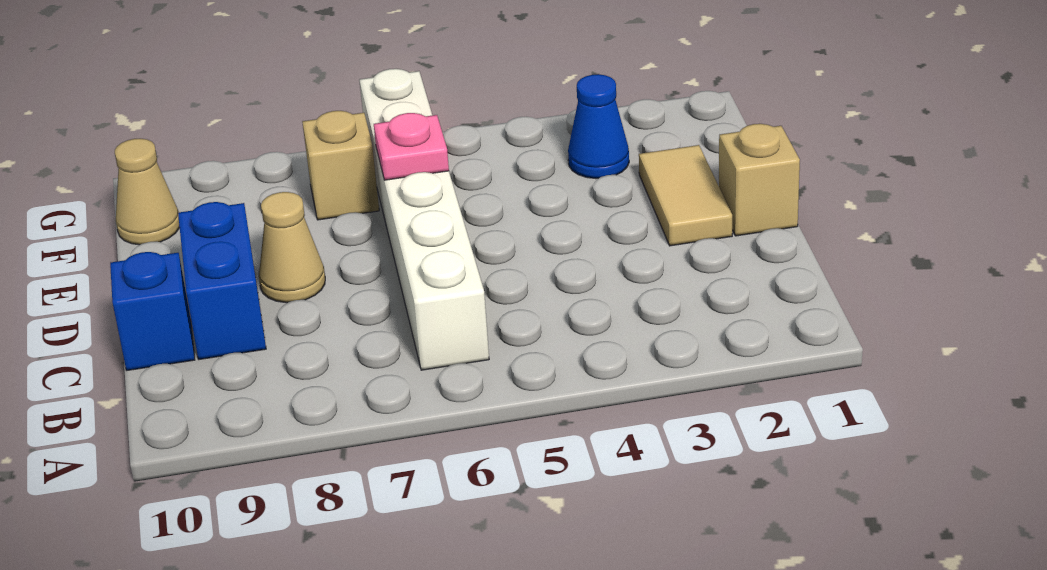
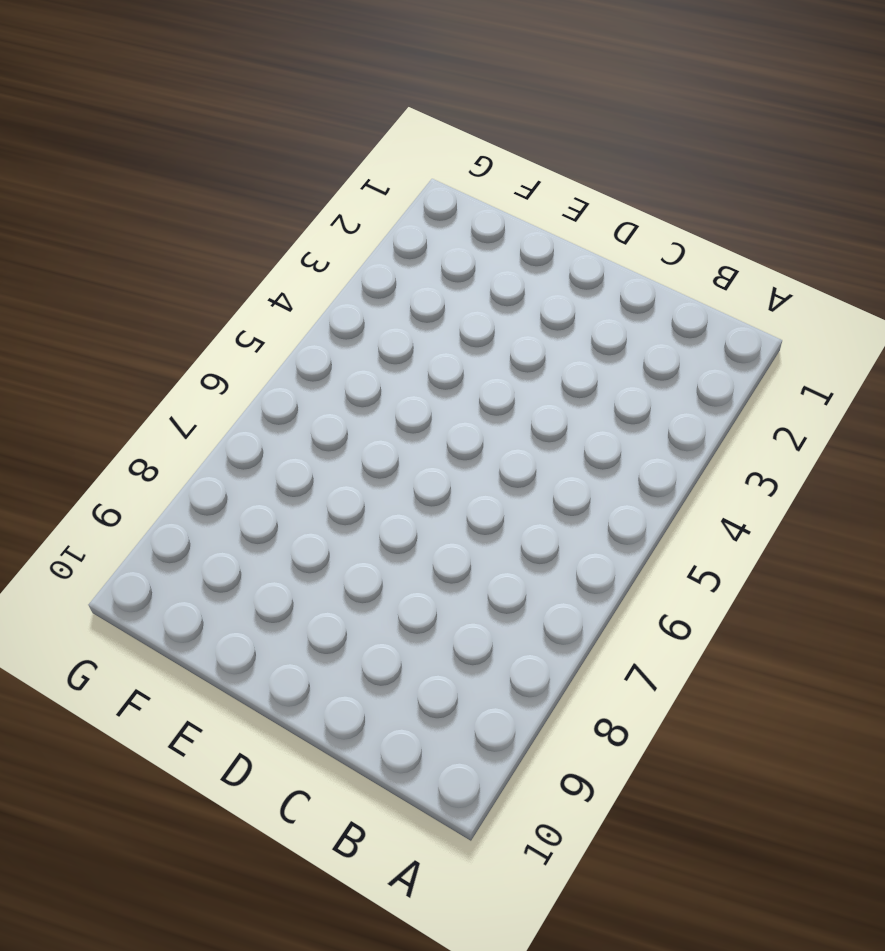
none -> white brick B6:G6 level 1
none -> blue brick C9:D9 level 1

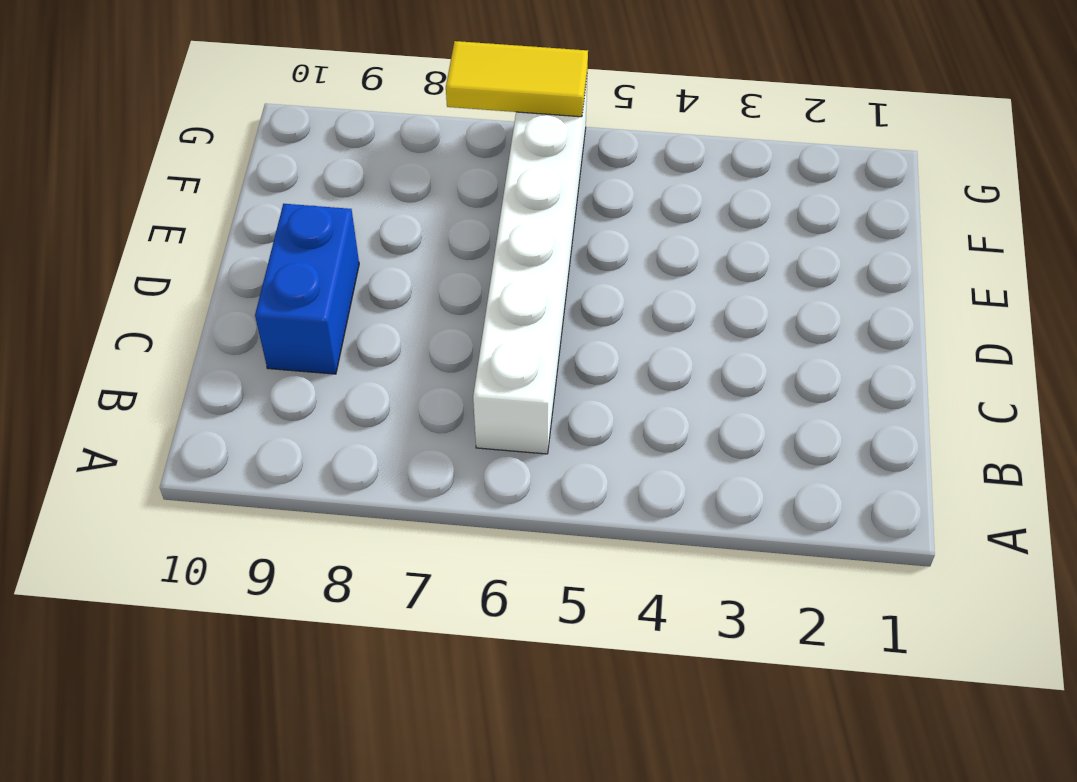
yellow tile G6:G7 level 2 -> none
none -> blue brick C10 level 1
none -> tan brick D1 level 1

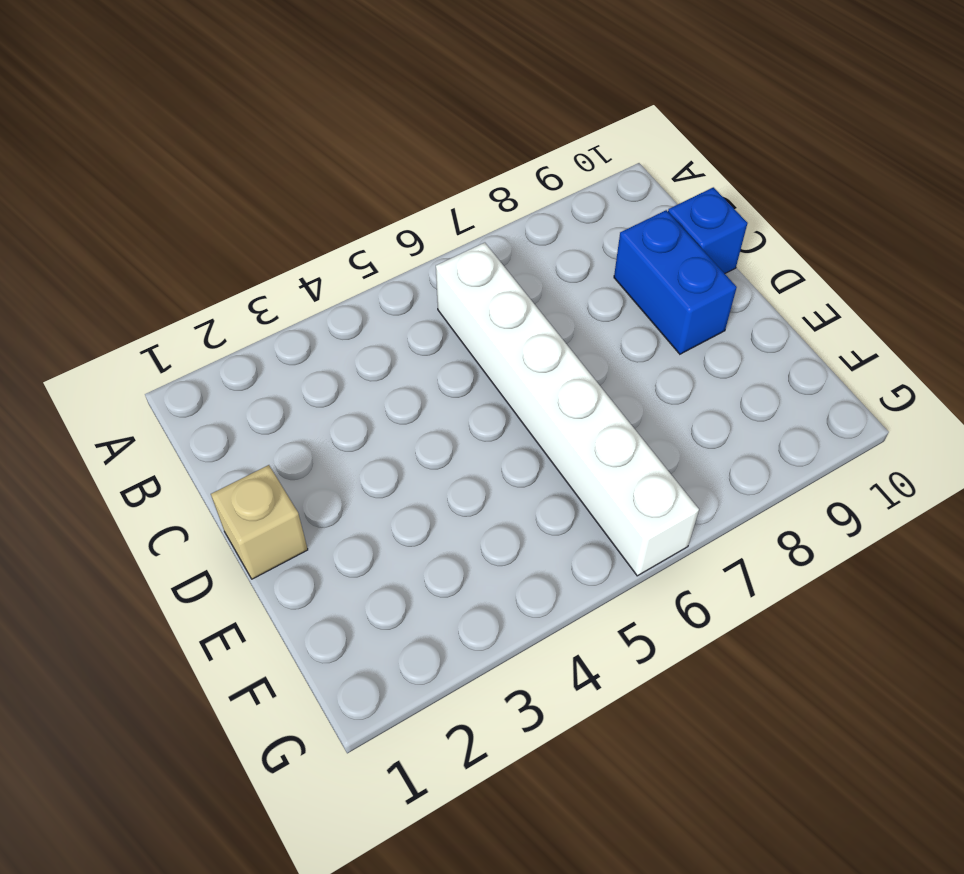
none -> tan tile D2:E2 level 1
none -> tan cone D8 level 1

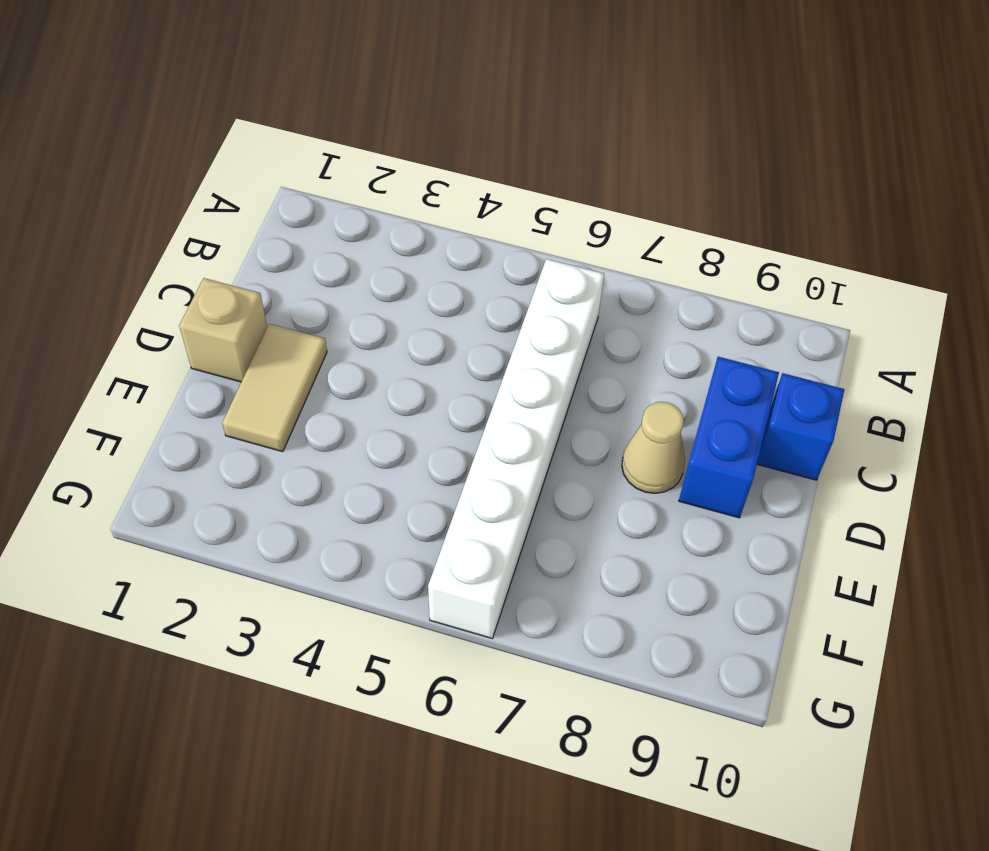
none -> blue cone F3 level 1
none -> tan brick F7 level 1

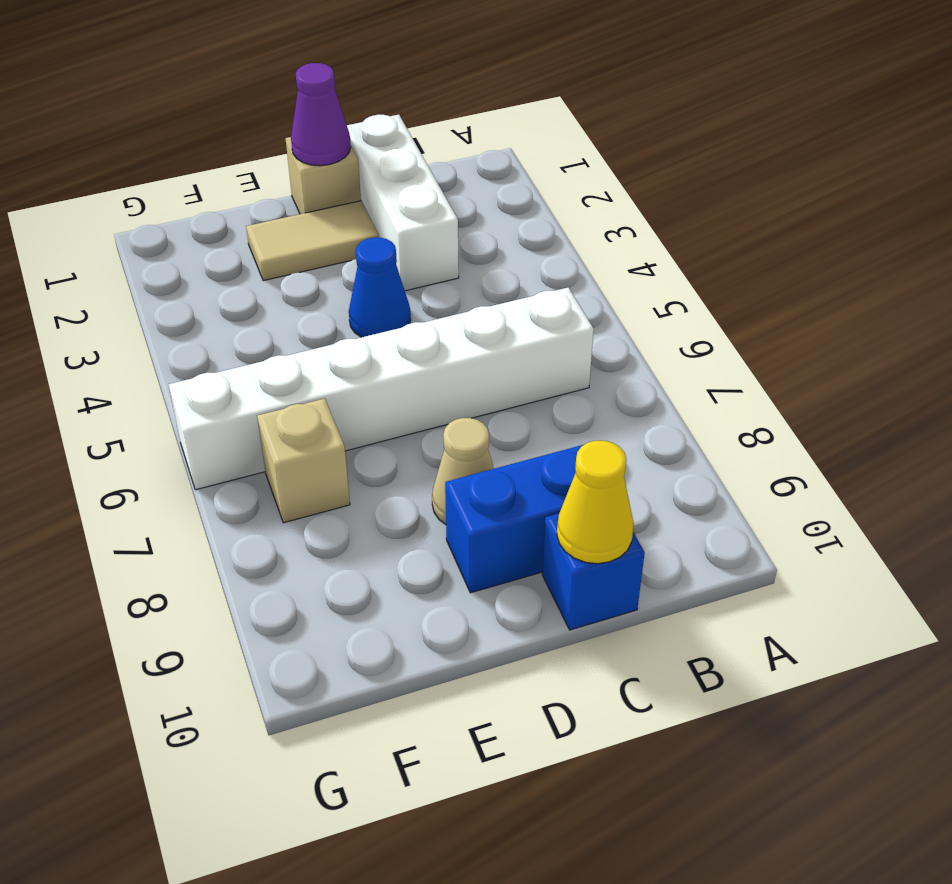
white brick C1:C3 level 1 -> none
yellow cone C10 level 2 -> none
purple cone D1 level 2 -> none
blue cone D4 level 1 -> blue cone F3 level 1
none -> tan cone F10 level 1
none -> pink plate E6 level 2

